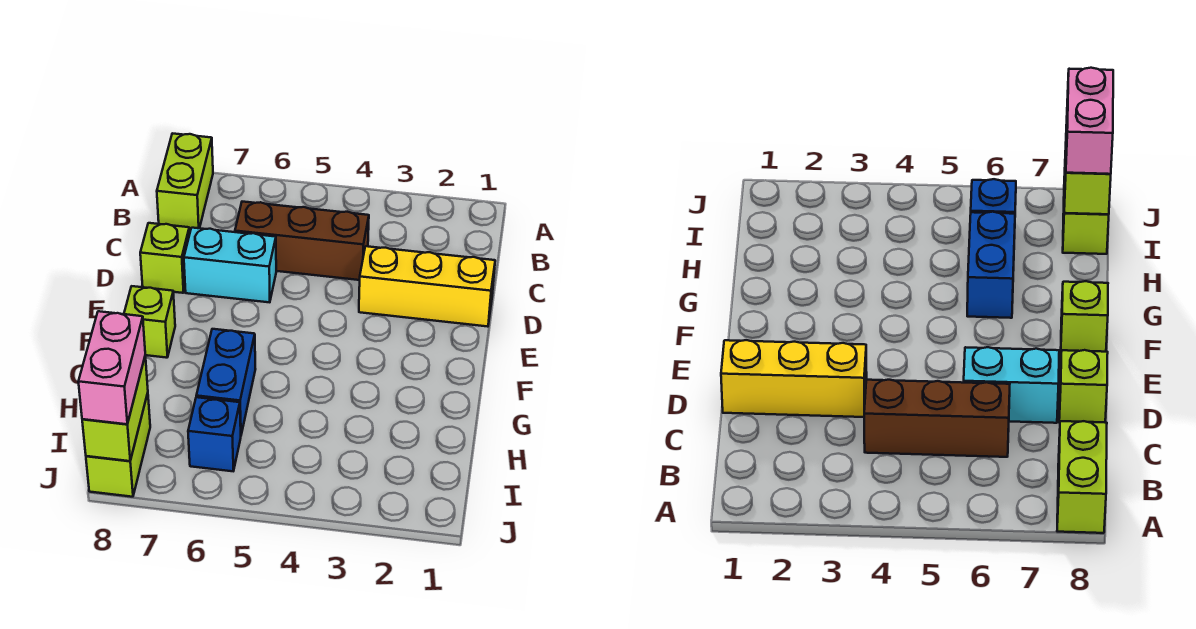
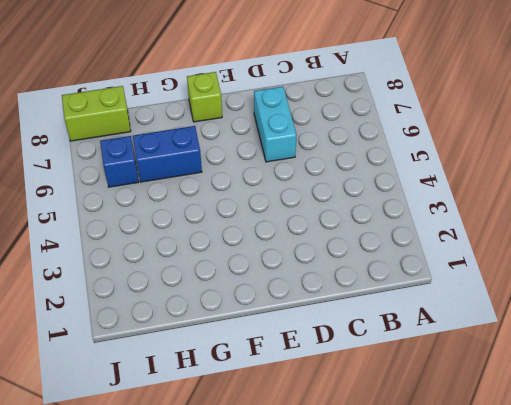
none -> lime brick A8:B8 level 1
none -> brown brick C4:C6 level 1

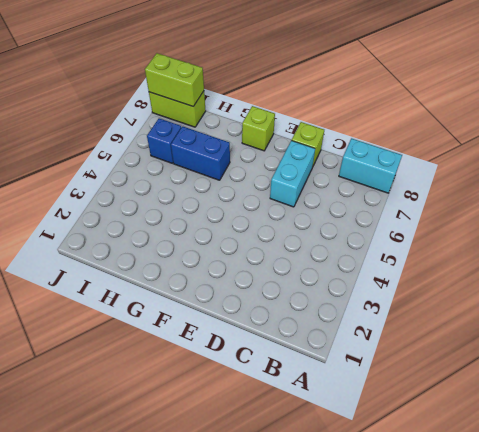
cyan brick A8:B8 level 1 -> lime brick A8:B8 level 1
none -> brown brick C4:C6 level 1
none -> yellow brick D1:D3 level 1

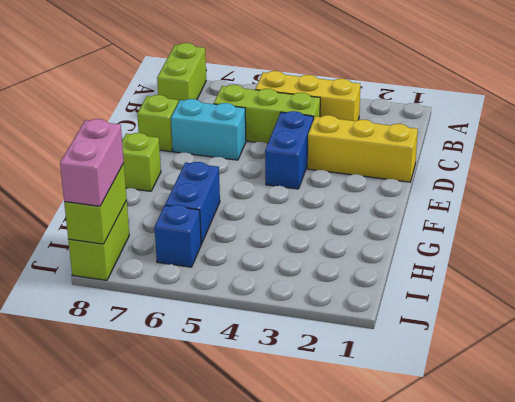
yellow brick B3:B5 level 1 -> none
lime brick C4:C6 level 1 -> brown brick C4:C6 level 1
blue brick D4:E4 level 1 -> none

